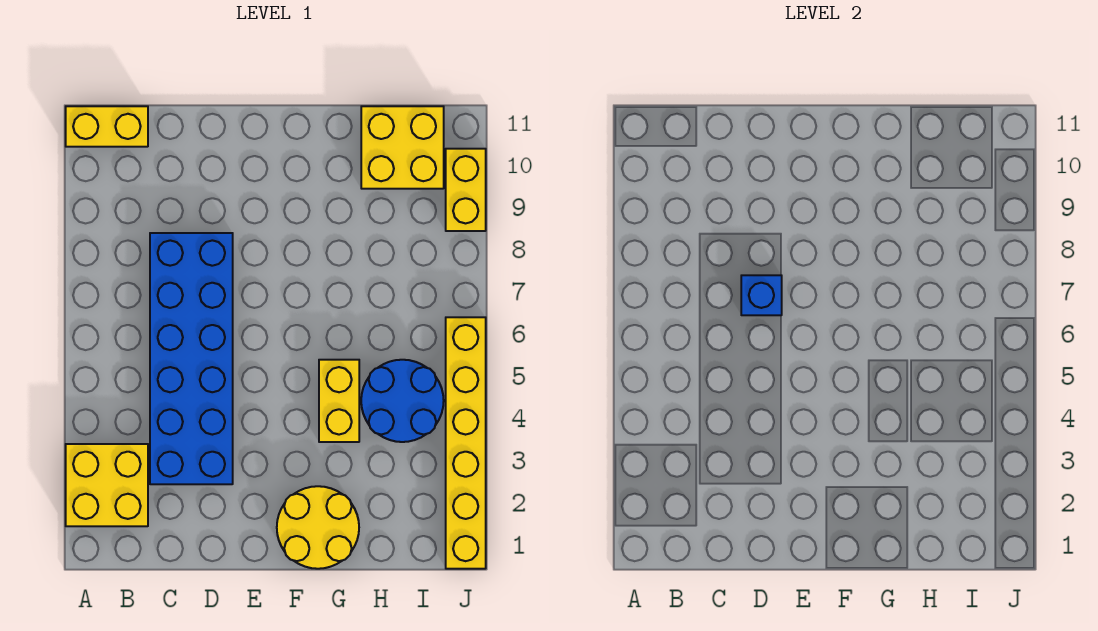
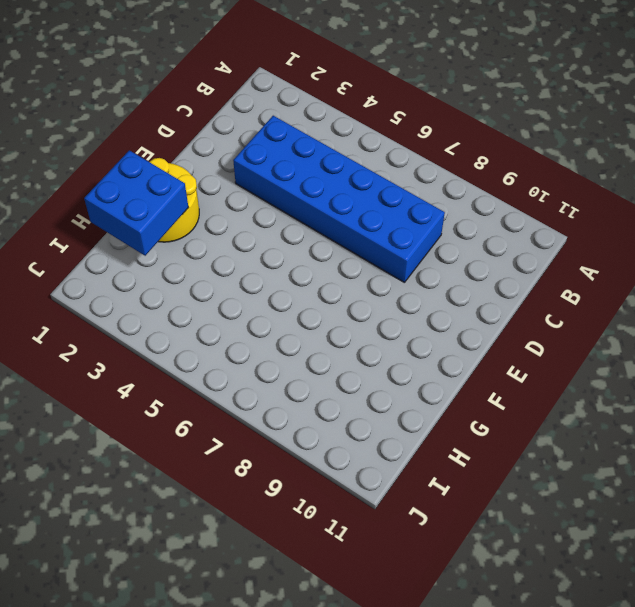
blue brick G1:H2 level 2 -> none
none -> yellow brick A2:B3 level 1
none -> yellow brick A11:B11 level 1

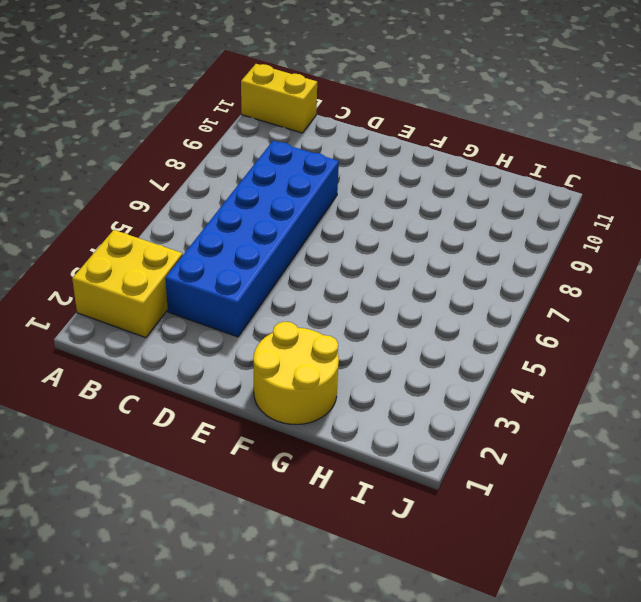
none -> yellow brick G4:G5 level 1
none -> blue round brick H4:I5 level 1

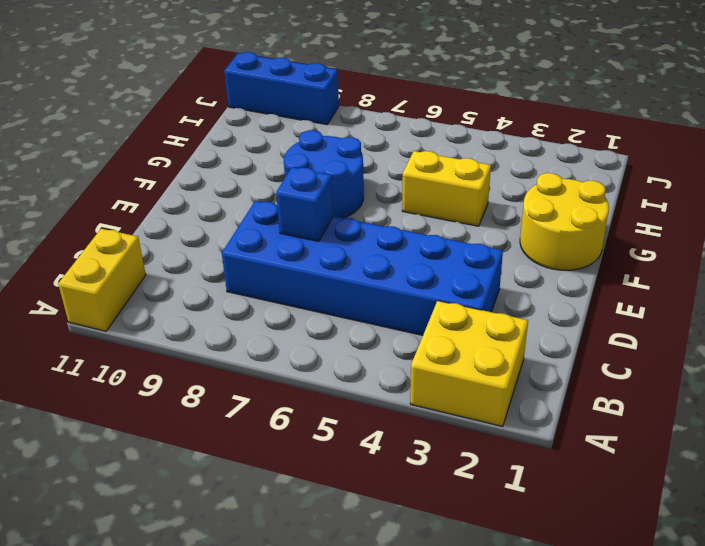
blue round brick F7:G8 level 1 -> blue round brick H4:I5 level 1
blue brick J9:J11 level 1 -> yellow brick J9:J10 level 1
none -> yellow brick H10:I11 level 1
none -> yellow brick J1:J6 level 1

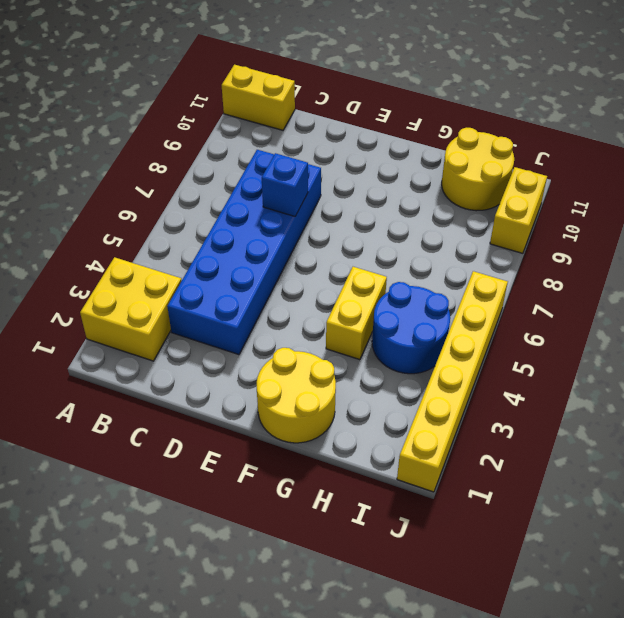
yellow round brick H10:I11 level 1 -> yellow brick H10:I11 level 1

